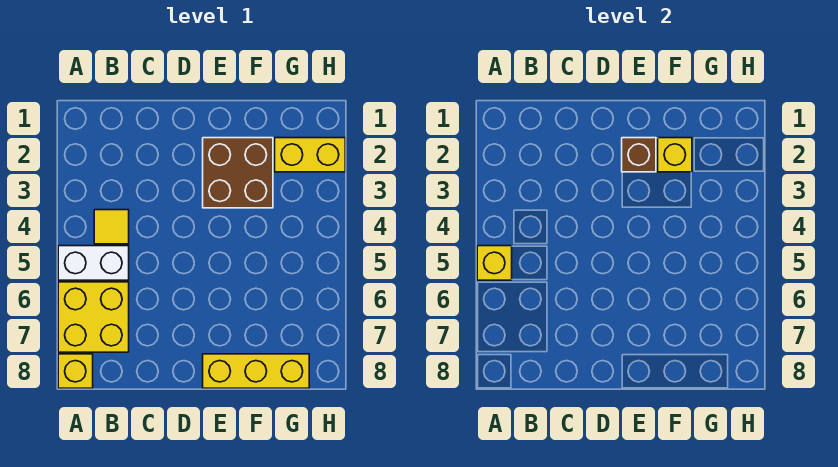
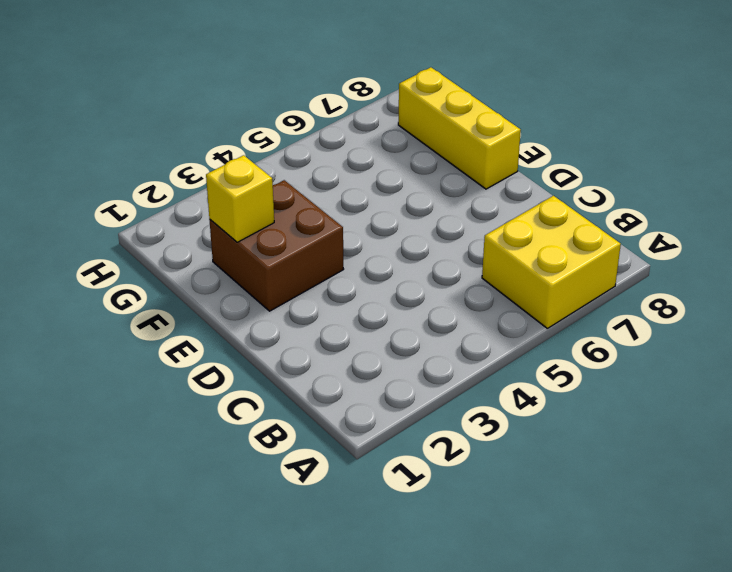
none -> white brick A5:B5 level 1
none -> yellow brick A8 level 1

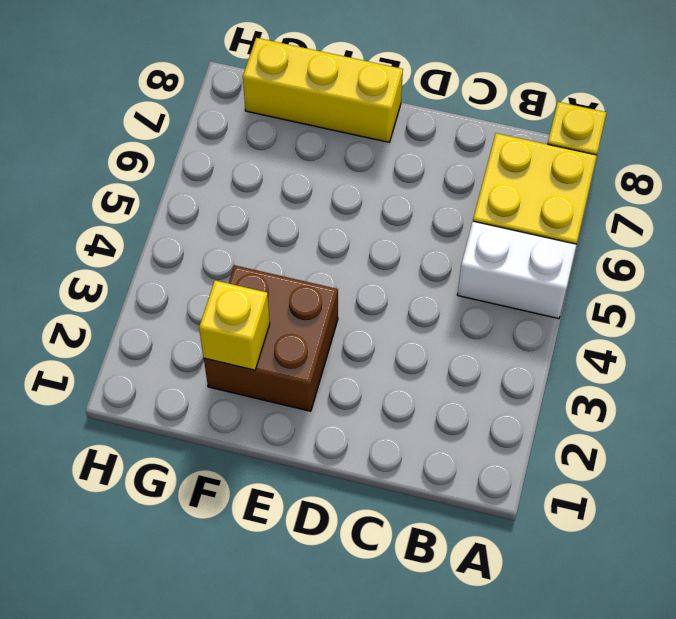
none -> yellow tile B4 level 1
none -> yellow brick G2:H2 level 1

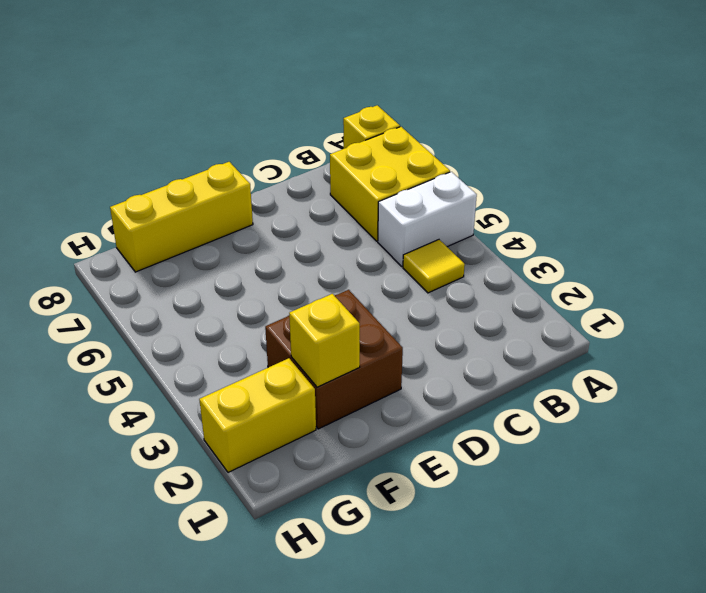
none -> yellow brick A5 level 2
none -> brown brick E2 level 2

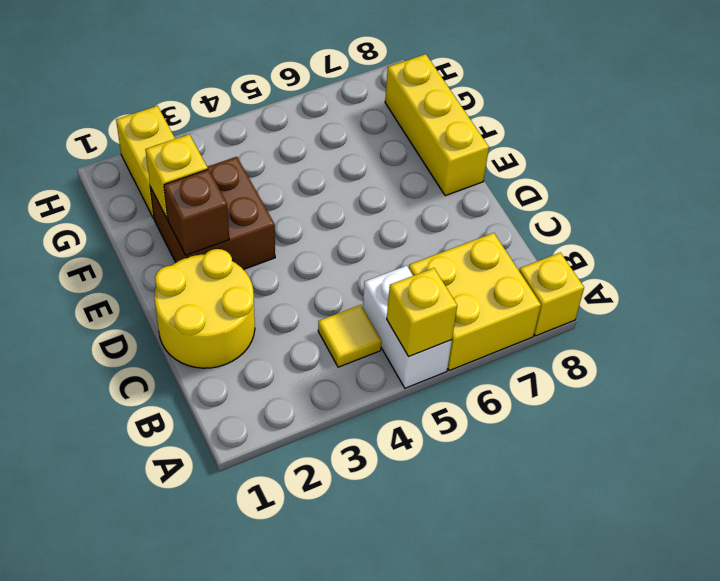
yellow round brick C1:D2 level 1 -> none

